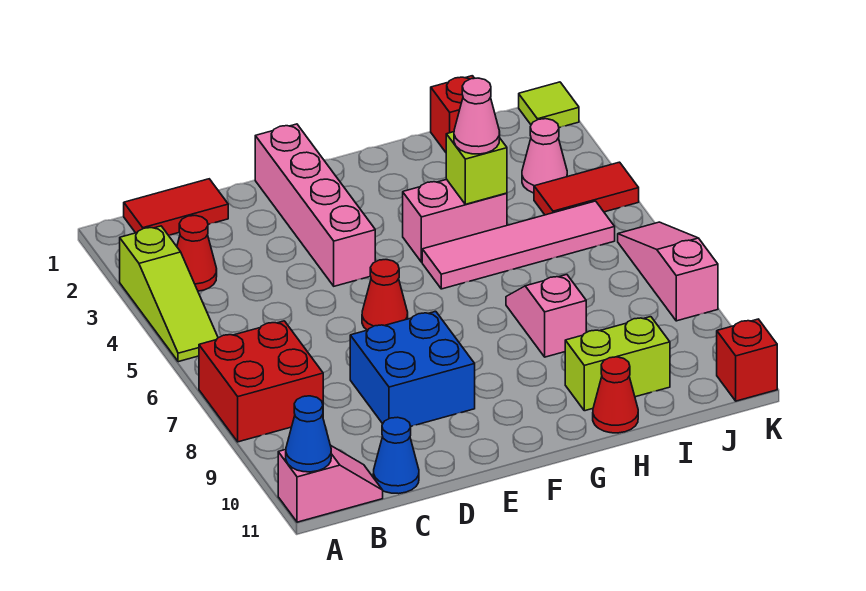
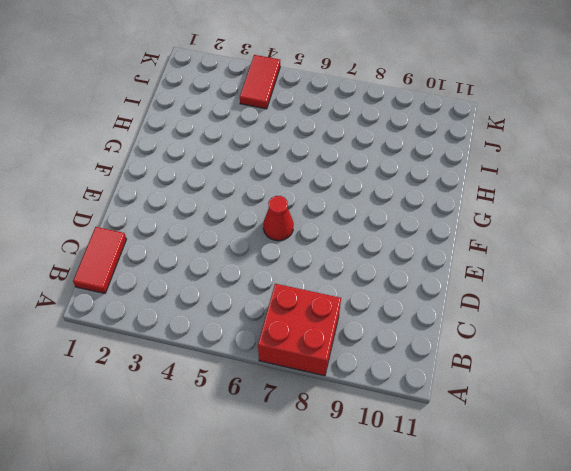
none -> lime slope A3:A5 level 1 top 3
none -> pink slope A11:B11 level 1 top A
none -> red cone B3 level 1

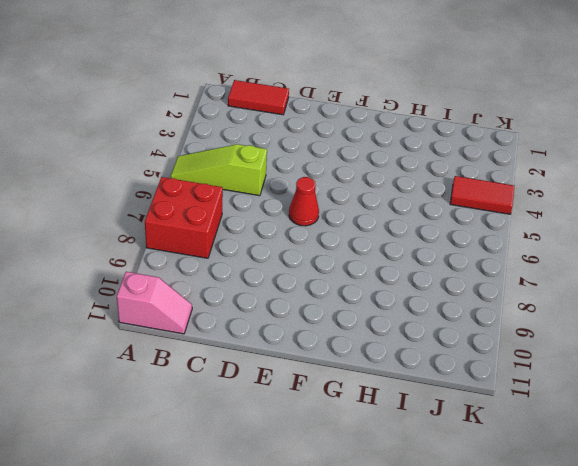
lime slope A5:C5 level 1 top C -> lime slope A3:A5 level 1 top 3
none -> red cone B3 level 1
none -> blue cone C11 level 1
none -> blue brick D8:E9 level 1

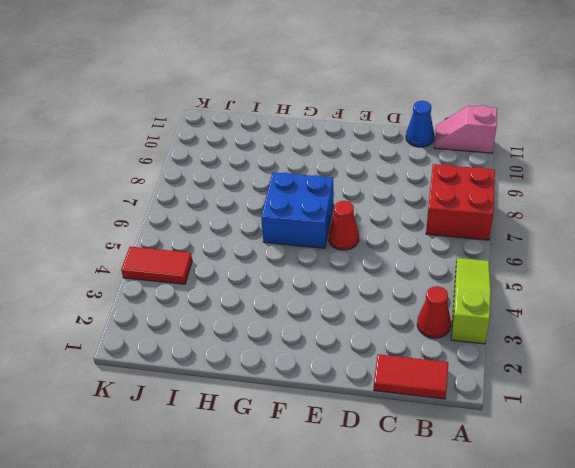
blue brick F6:G7 level 1 -> blue brick D8:E9 level 1
none -> pink brick E1:E4 level 1
none -> pink brick G4:H4 level 1
none -> pink tile G5:J5 level 1

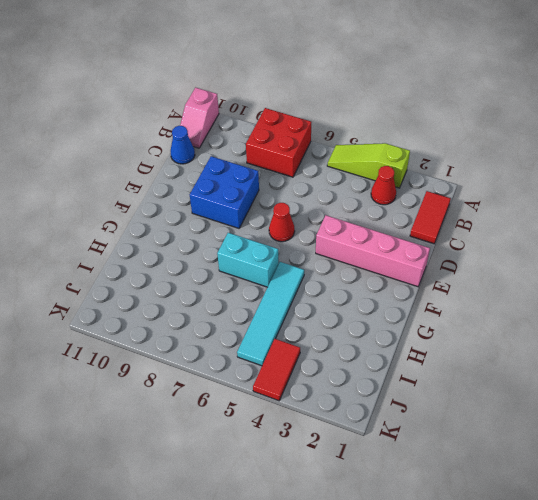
cyan tile G5:J5 level 1 -> pink tile G5:J5 level 1
cyan brick G6:G7 level 1 -> none
none -> pink brick G4:H4 level 1
none -> pink slope H7:H8 level 1 top 8
none -> lime brick H10:I10 level 1

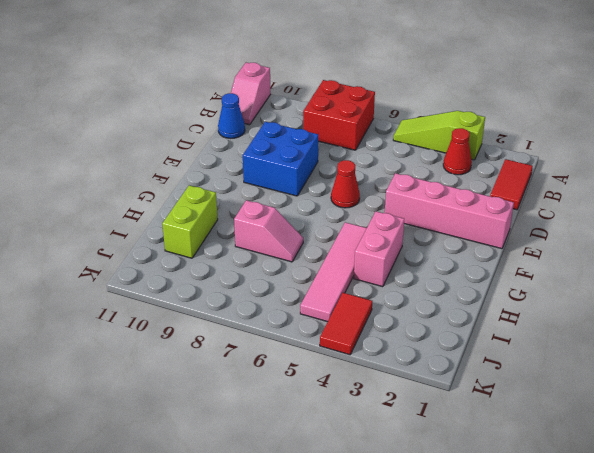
none -> red cone H11 level 1
none -> red brick I1 level 1
none -> pink cone J3 level 1

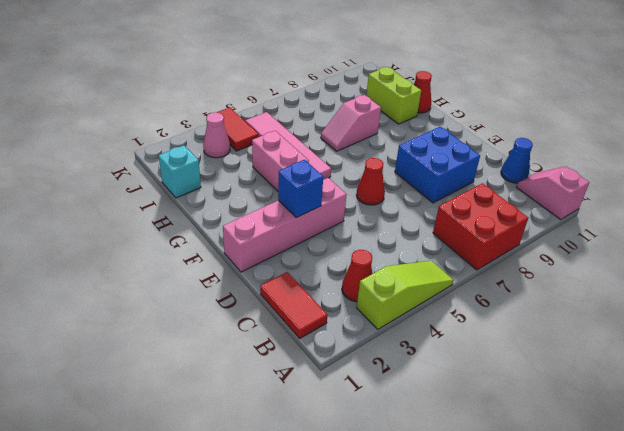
blue brick E3 level 2 -> none
cyan brick I1 level 1 -> red brick I1 level 1
none -> lime tile K1 level 1
none -> pink slope K6:K8 level 1 top 8
none -> red brick K11 level 1

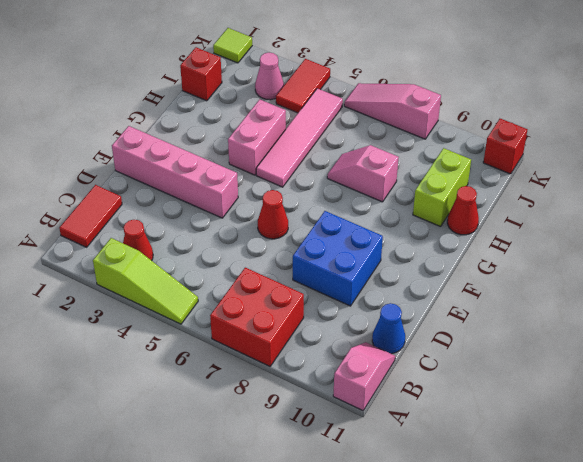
none -> blue cone A11 level 2
none -> lime brick H4 level 2
none -> pink cone H4 level 3

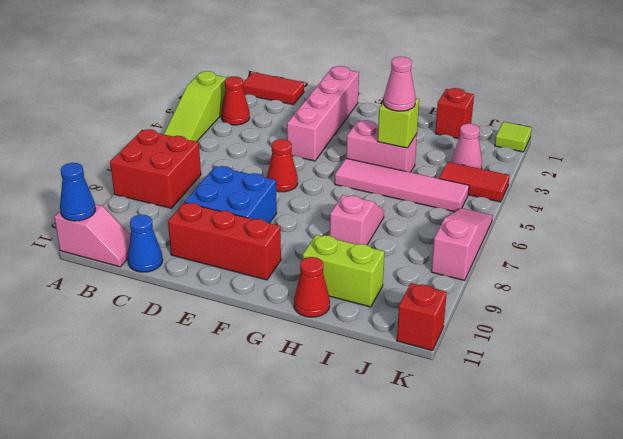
red brick D10:F10 level 1 -> none

